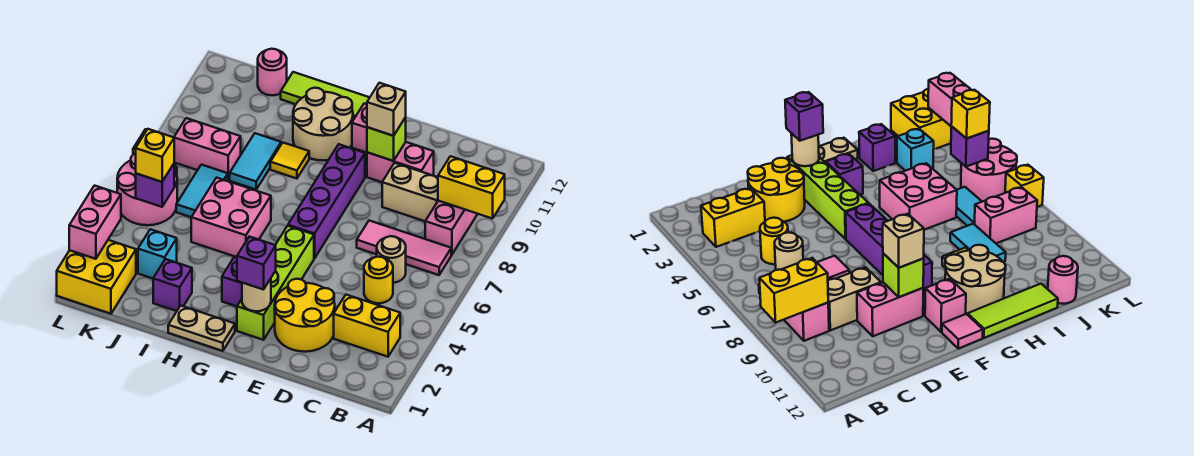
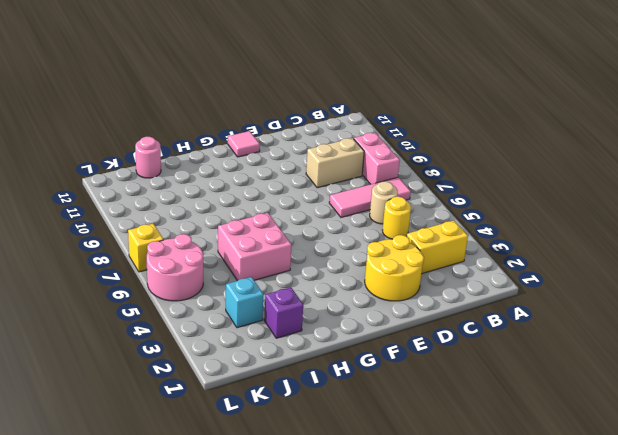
none -> pink brick D10:E10 level 1
none -> lime brick F2:F5 level 1
none -> purple brick F6:F9 level 1
none -> pink brick F11 level 1

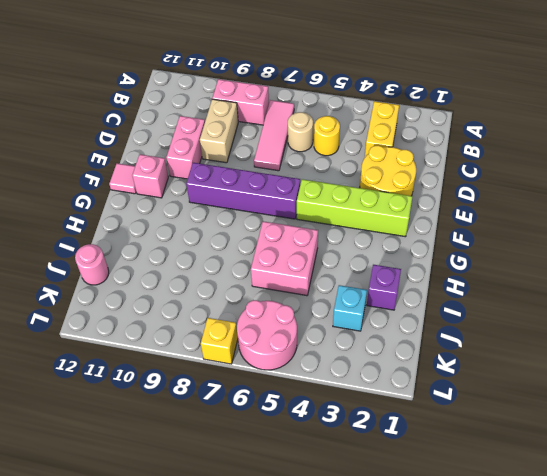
none -> tan plate G1:H1 level 1
none -> purple brick G3 level 1
none -> tan round brick G10:H11 level 1
none -> lime tile G12:I12 level 1

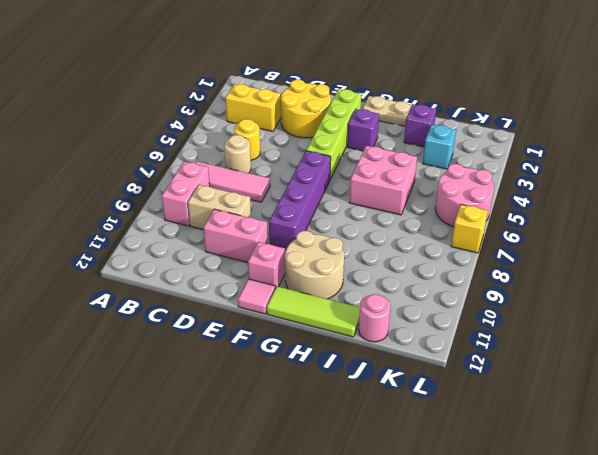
none -> yellow tile H9 level 1
none -> cyan tile I8:I9 level 1
none -> cyan tile J6:J7 level 1
none -> pink brick J8:K8 level 1

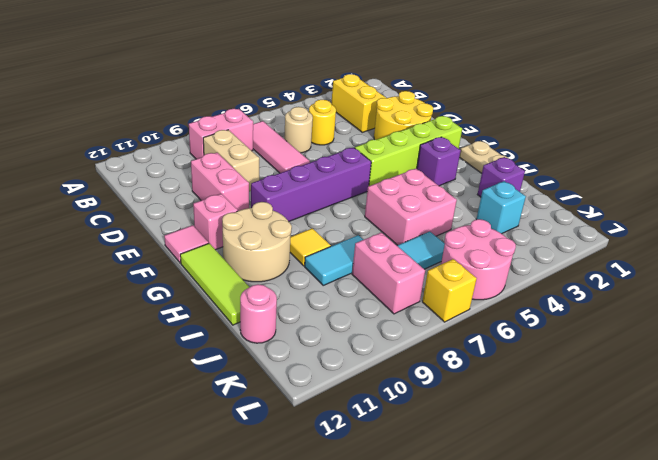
none -> yellow brick K1:L2 level 1
none -> yellow brick A9:B9 level 2
none -> lime brick E10 level 2
none -> tan round brick F2 level 2

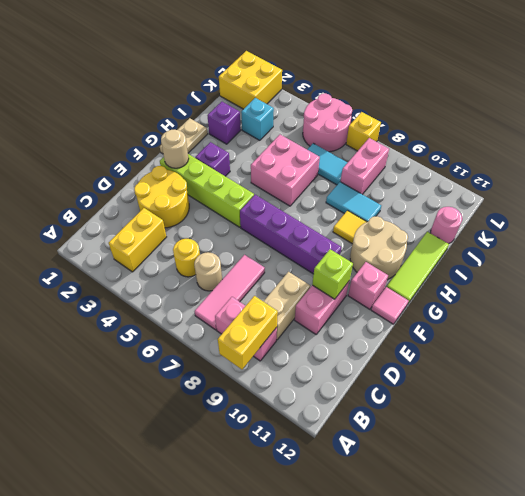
none -> purple brick K5 level 2
none -> pink brick L2:L3 level 2
none -> tan brick E10 level 3
none -> purple brick F2 level 3

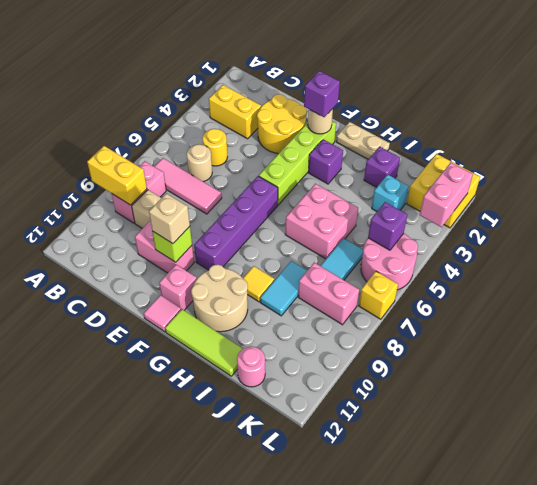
none -> yellow brick K5 level 3

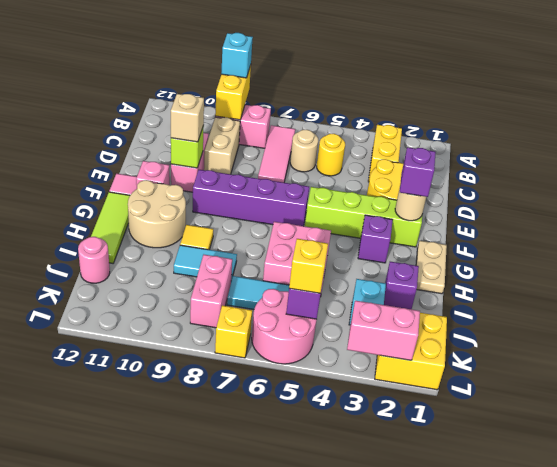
cyan brick A9 level 3 -> none

